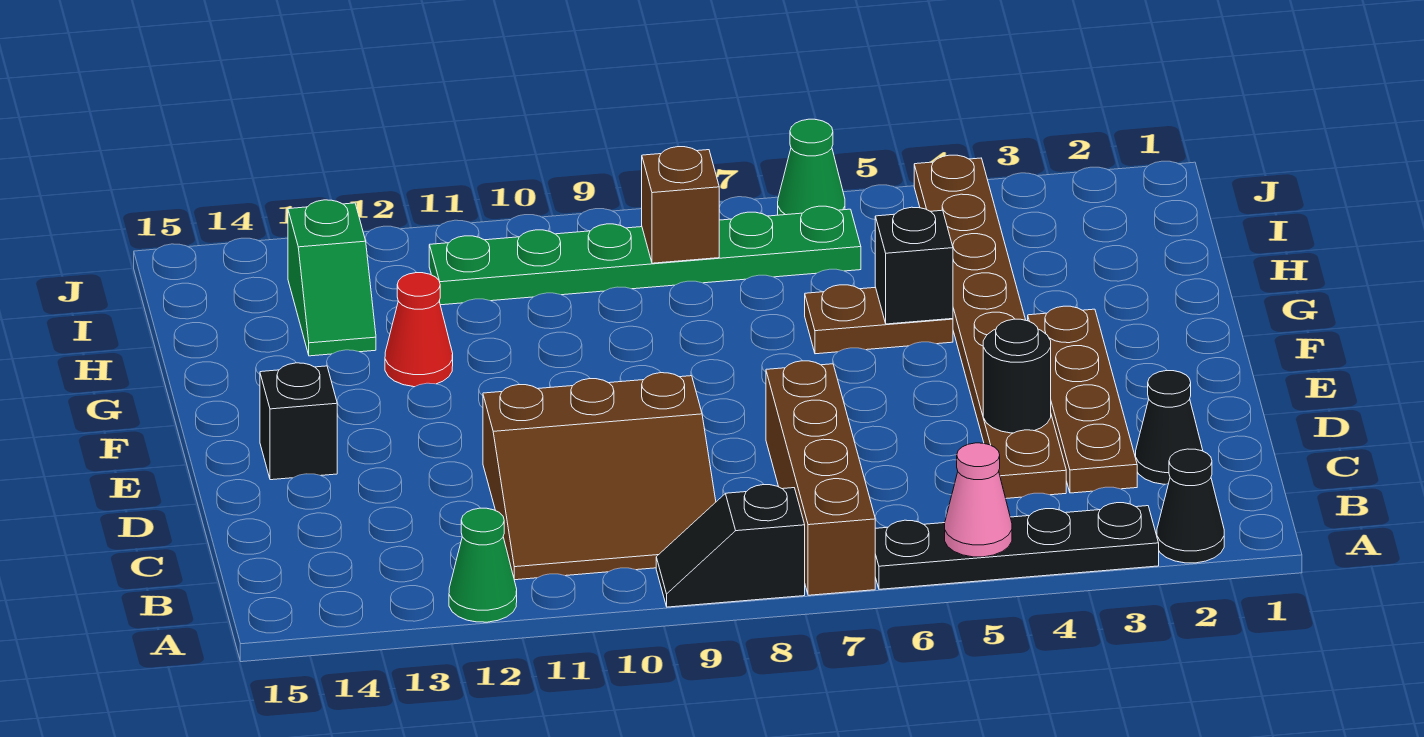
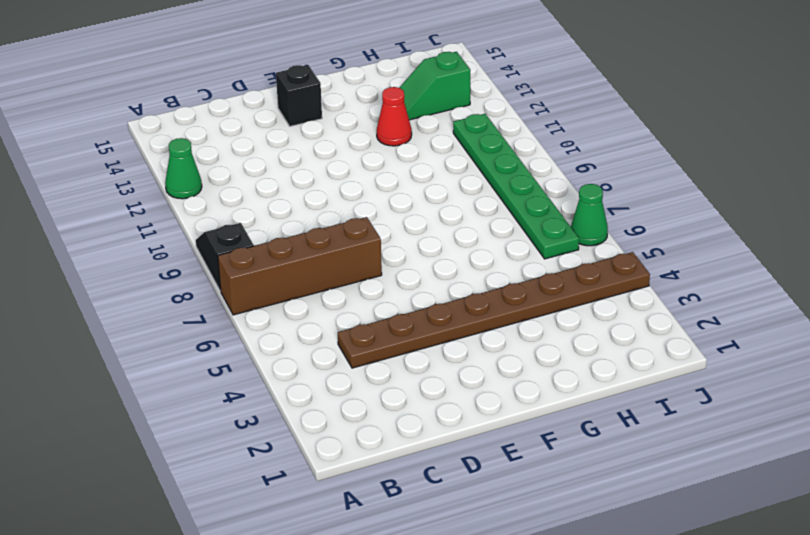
none -> black cone A2 level 1
none -> black plate A3:A6 level 1
none -> brown slope B9:D11 level 1 top D

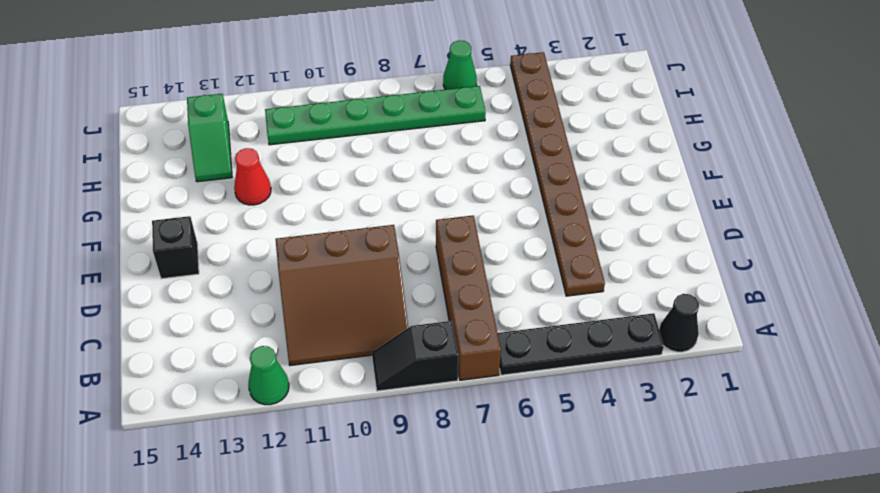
none -> black cone C2 level 1
none -> brown plate C3:F3 level 1
none -> brown plate G5:G6 level 1

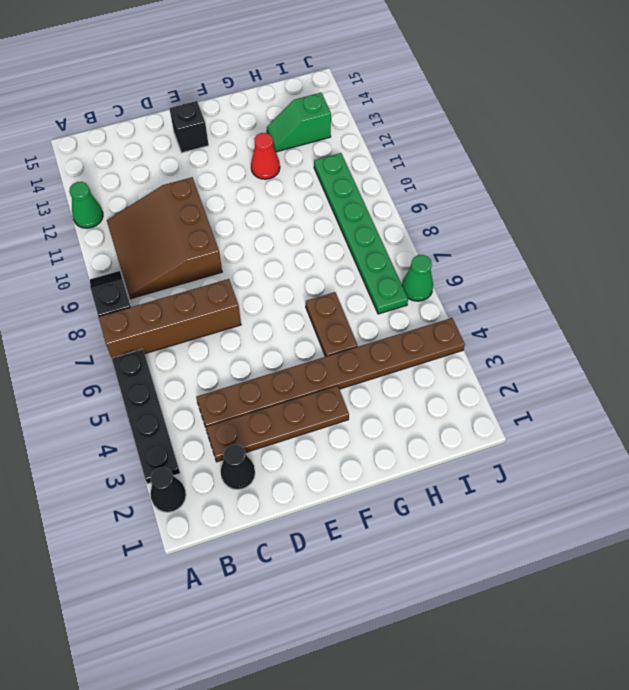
none -> pink cone A5 level 2
none -> black round brick D4 level 2
none -> black brick G5 level 2

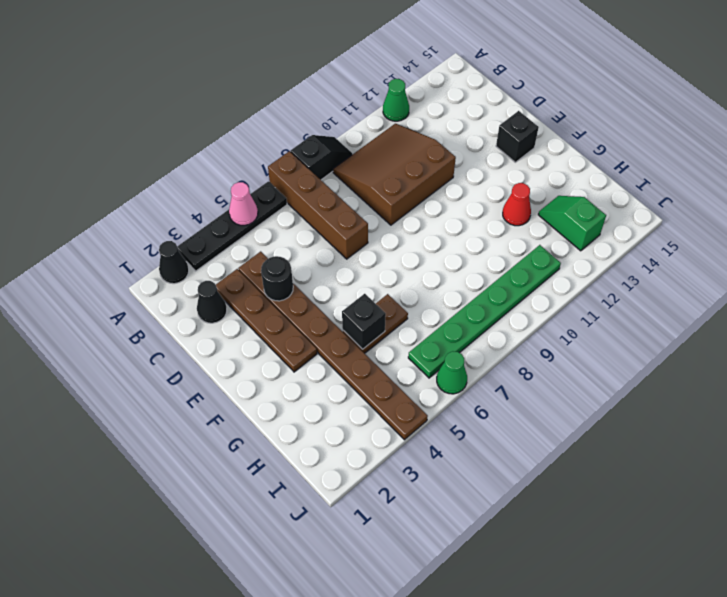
none -> brown brick I8 level 2

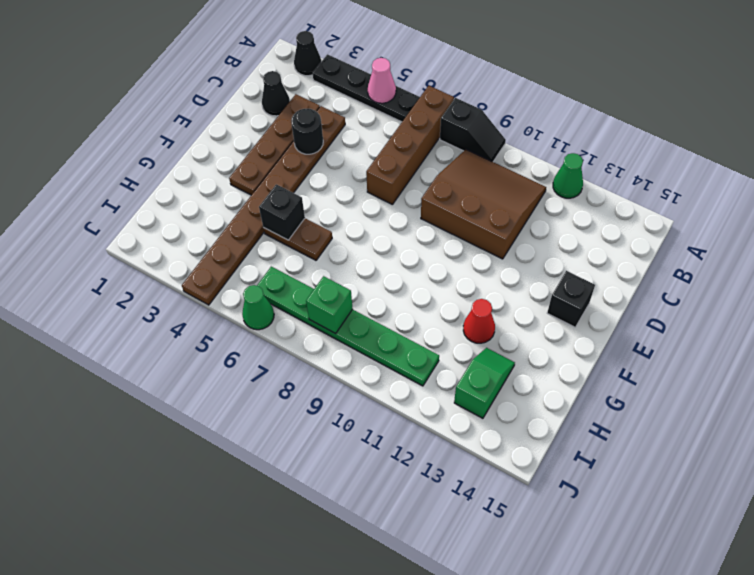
green brick I8 level 2 -> brown brick I8 level 2

